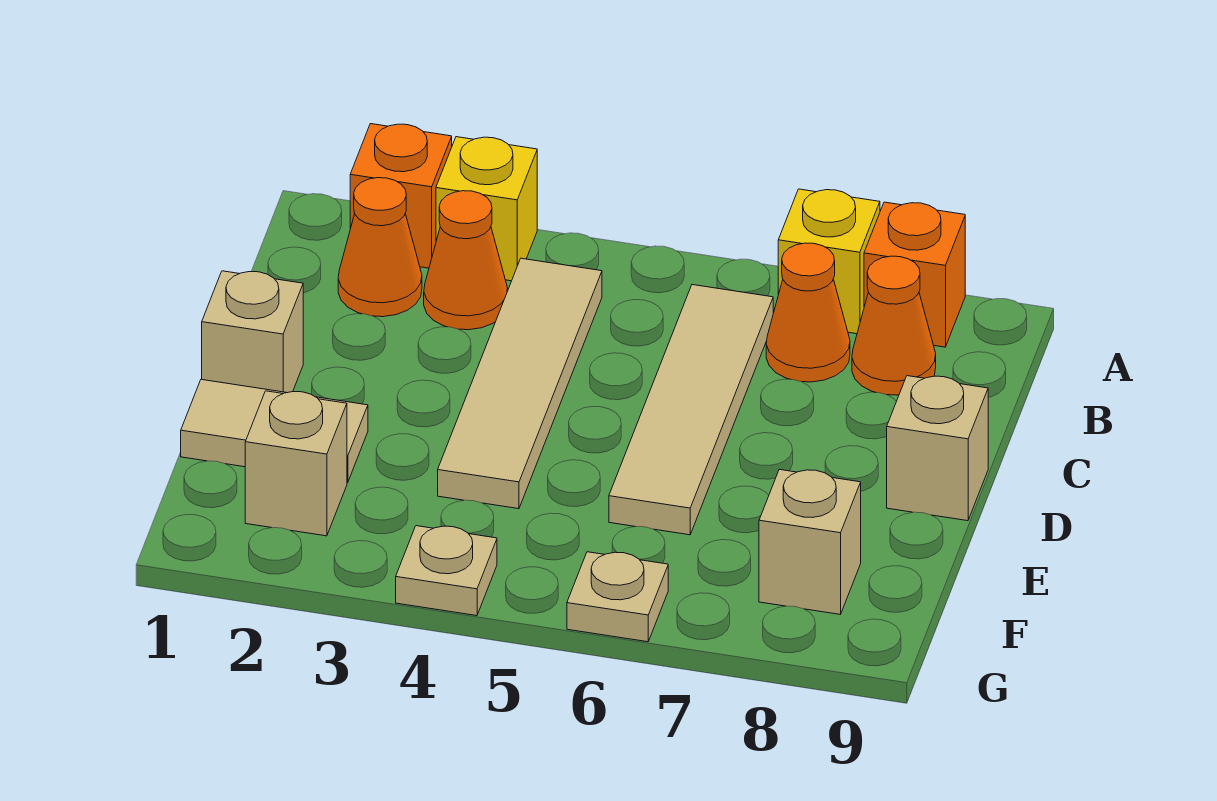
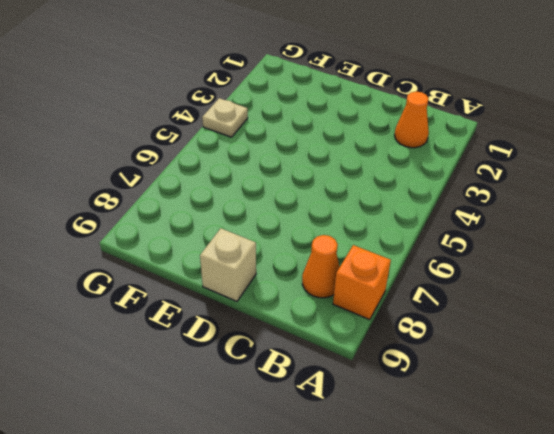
none -> orange brick A2 level 1
none -> yellow brick A3 level 1
none -> yellow brick A7 level 1

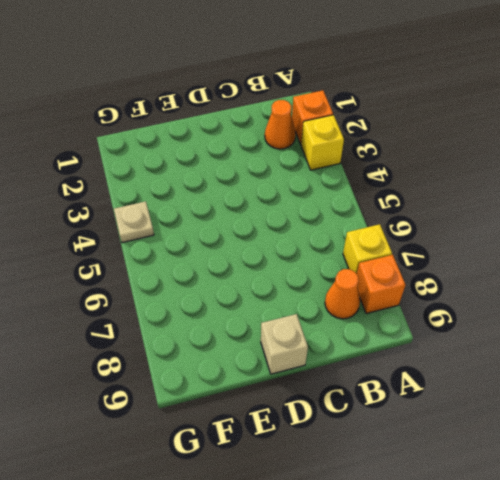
none -> orange cone B3 level 1
none -> tan tile B4:E4 level 1
none -> tan tile B6:E6 level 1

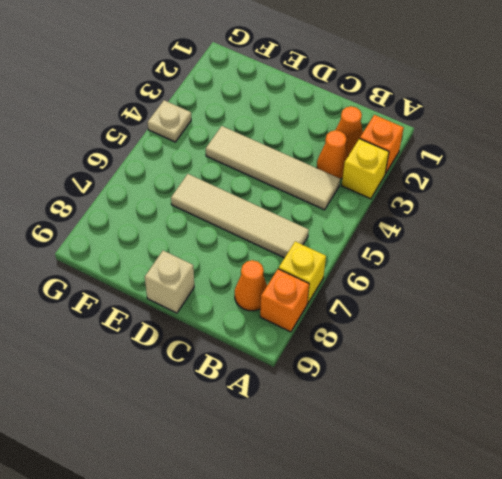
none -> orange cone B7 level 1
none -> tan brick D1 level 1
none -> tan tile E1:E2 level 1

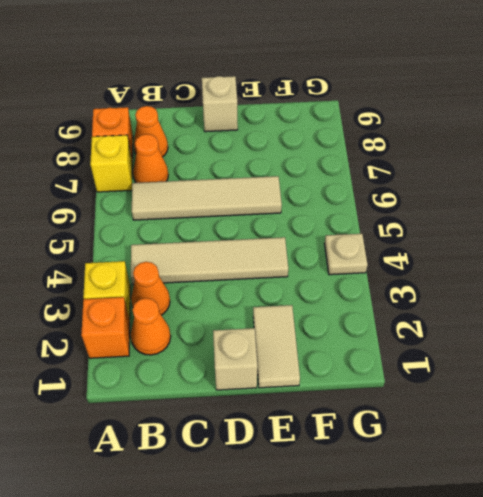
none -> tan brick F2 level 1
none -> tan brick F8 level 1
none -> tan plate G6 level 1

